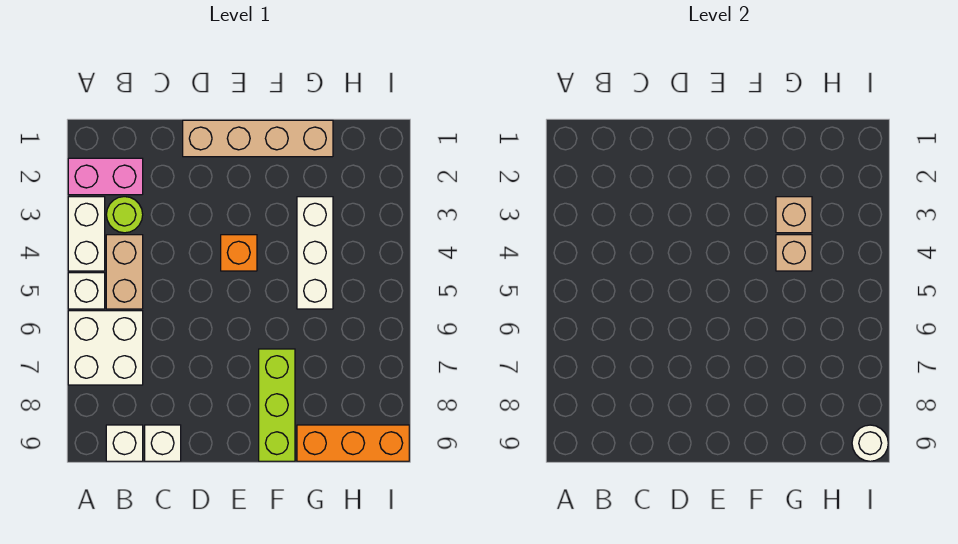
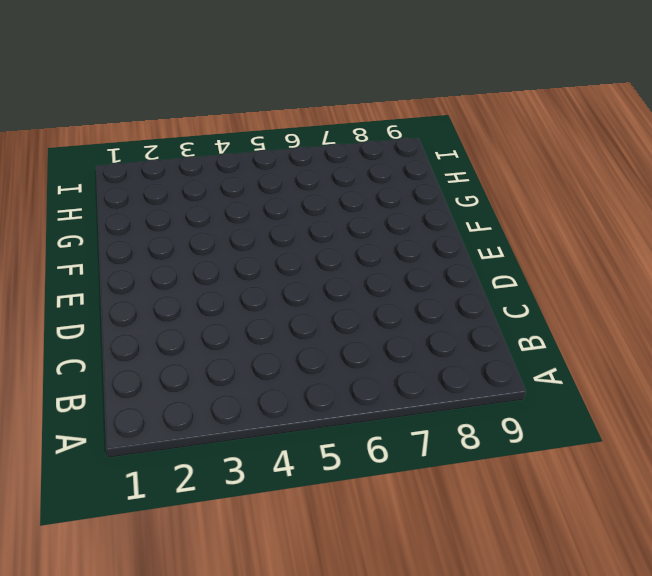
none -> pink brick A2:B2 level 1
none -> white brick A3:A4 level 1
none -> white brick A5 level 1

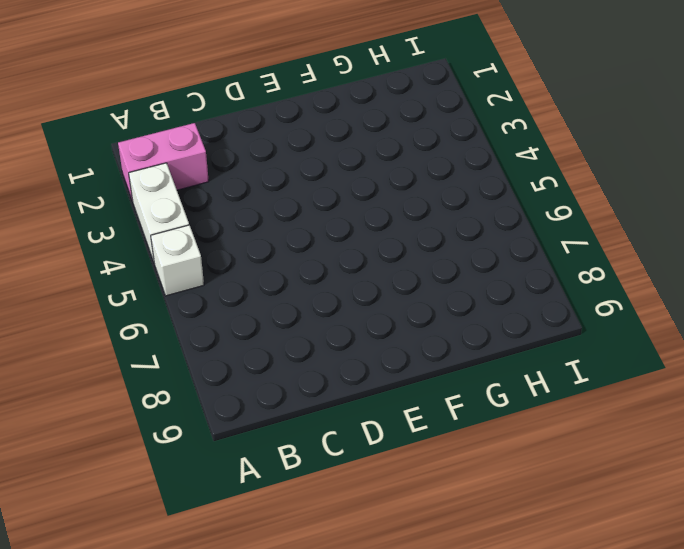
none -> white brick A6:B7 level 1
none -> lime round brick B3 level 1
none -> tan brick B4:B5 level 1

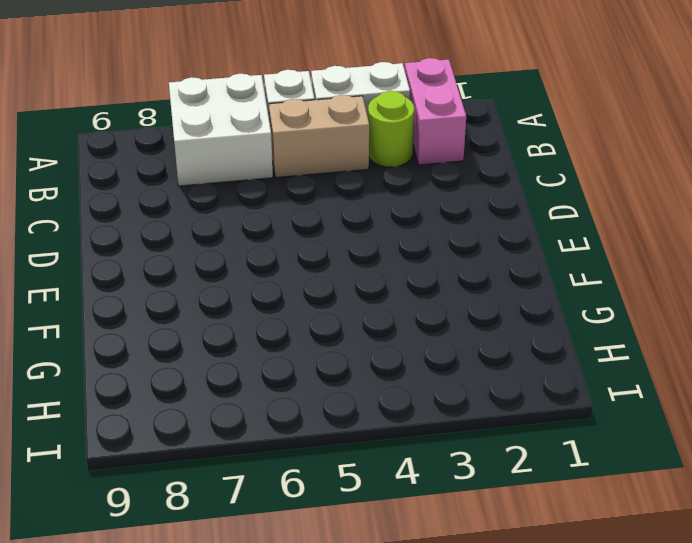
none -> white brick B9 level 1
none -> white brick C9 level 1
none -> tan brick D1:G1 level 1

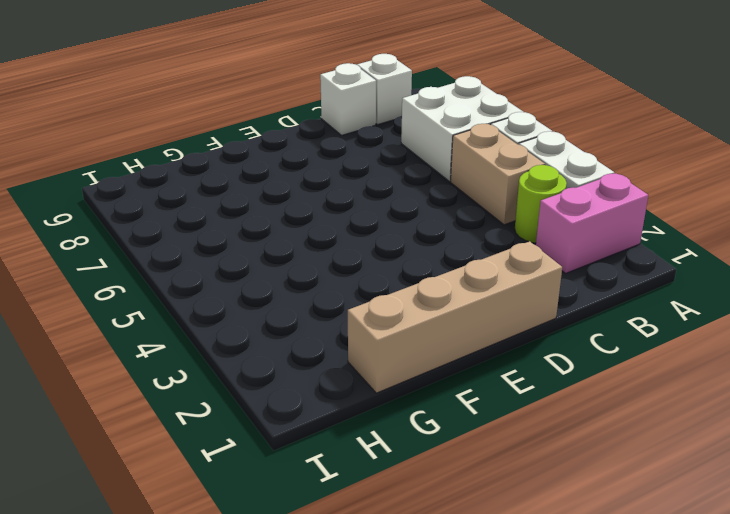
none -> orange brick E4 level 1
none -> lime brick F7:F9 level 1
none -> white brick G3:G5 level 1

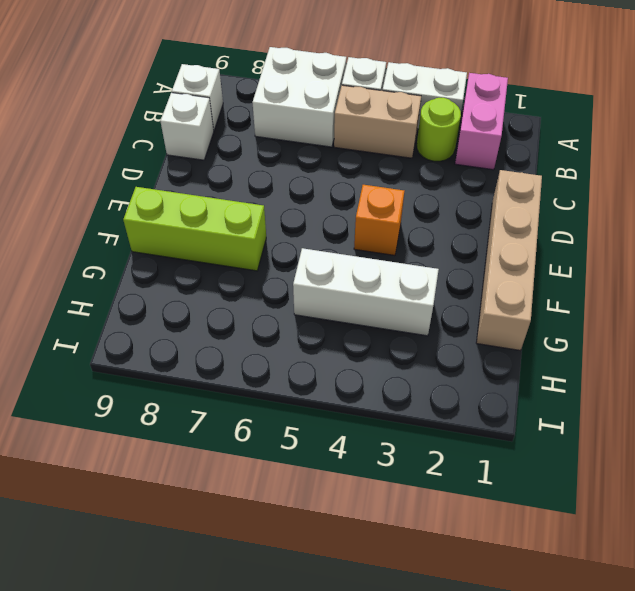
none -> orange brick G9:I9 level 1
none -> tan brick G3 level 2
none -> tan brick G4 level 2

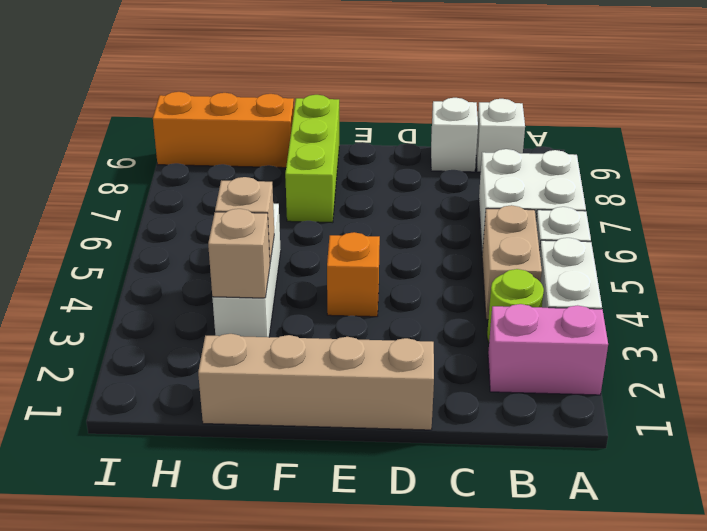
none -> white round brick I9 level 2

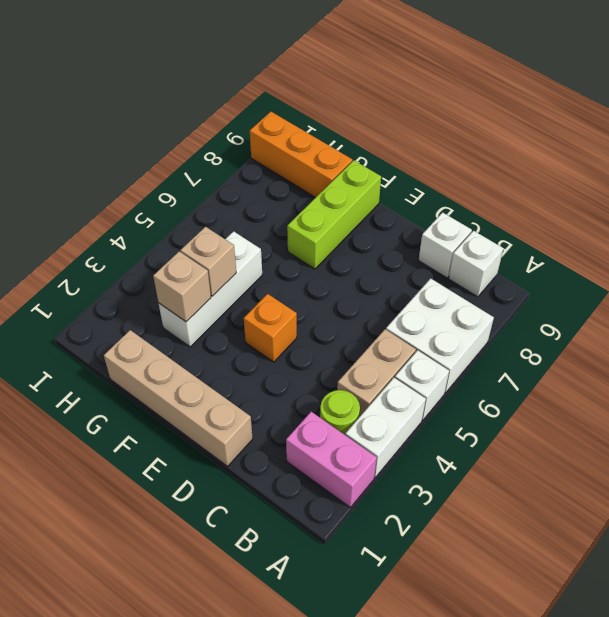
none -> white round brick I9 level 2

